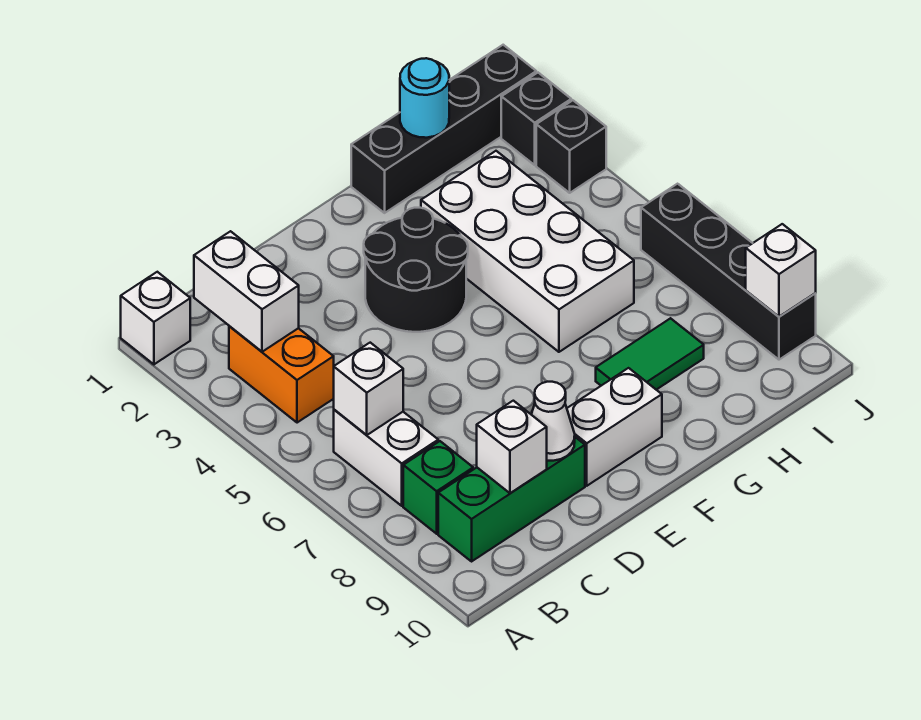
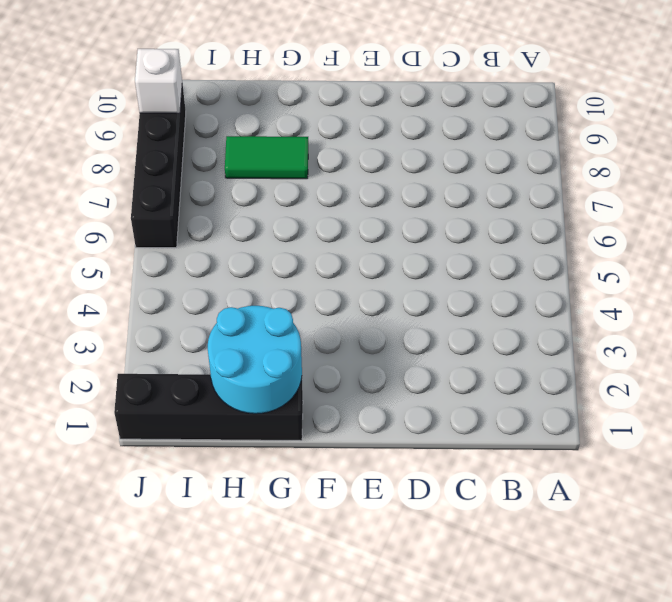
cyan round brick G1:H2 level 2 -> cyan round brick H1 level 2
none -> white brick A1 level 1
none -> orange brick B3:B4 level 1
none -> white brick B6:B7 level 1

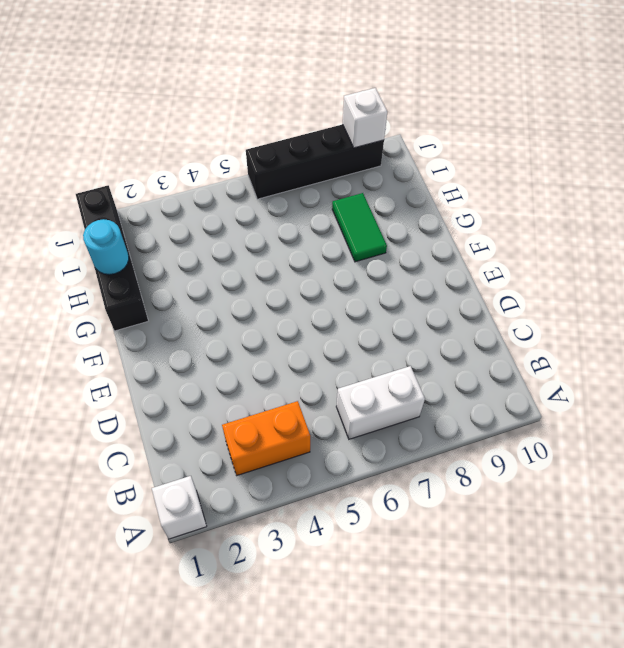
none -> green brick B8 level 1
none -> green brick B9:D9 level 1
none -> black round brick E3:F4 level 1

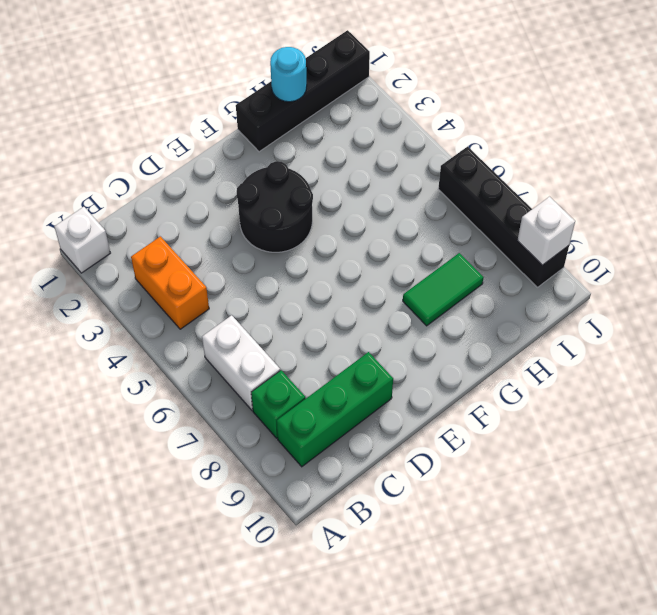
none -> white brick E9:F9 level 1
none -> white brick G3:H6 level 1
none -> black brick J2 level 1

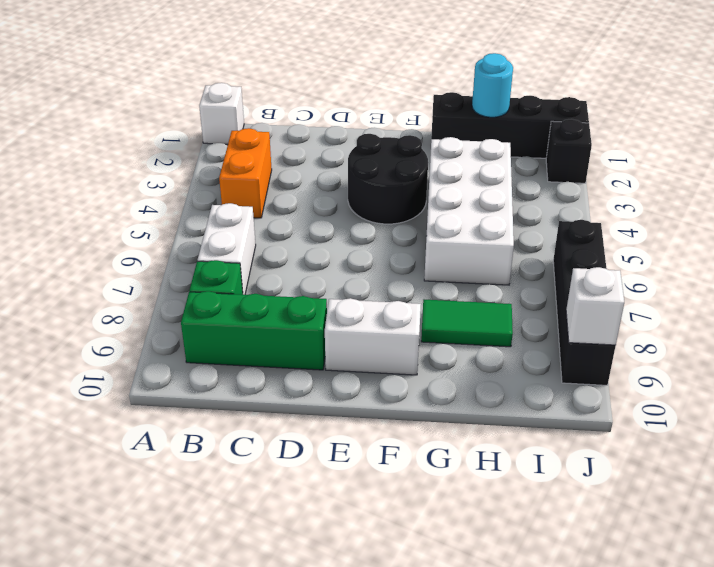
none -> black brick J3 level 1
none -> white brick B2:B3 level 2
none -> white brick B6 level 2

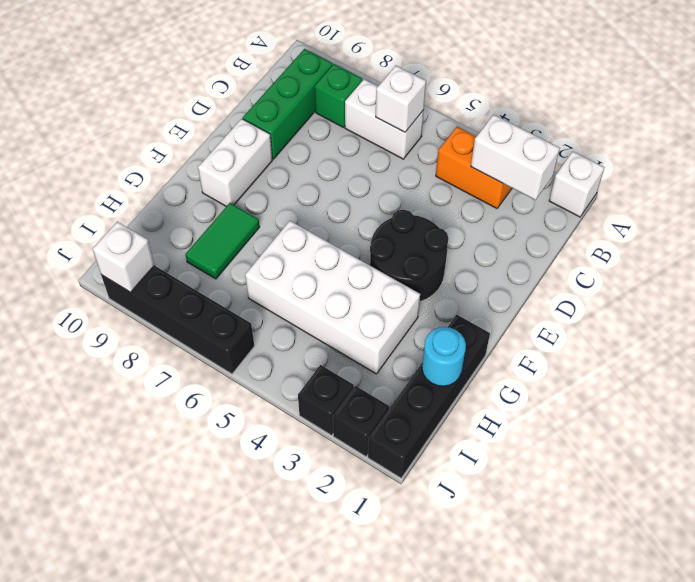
none -> white brick C9 level 2
none -> white cone D9 level 2

